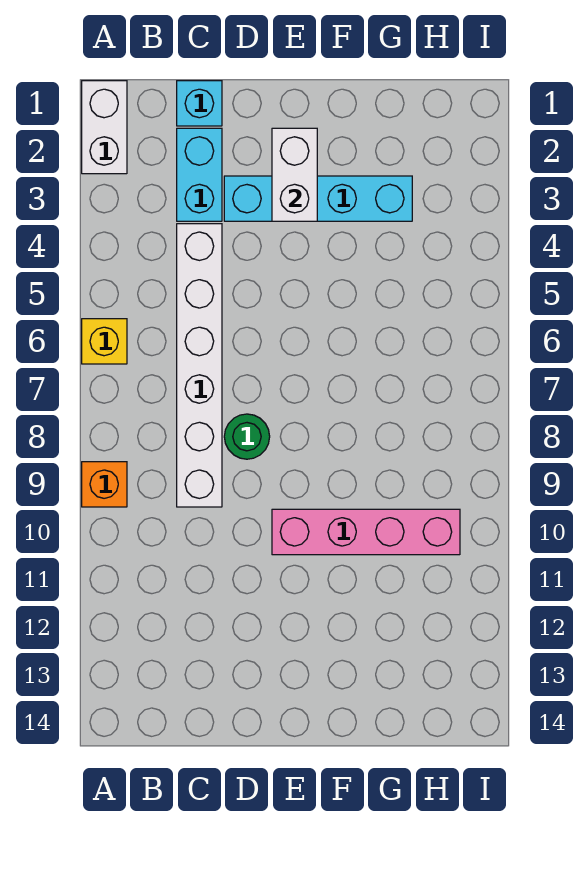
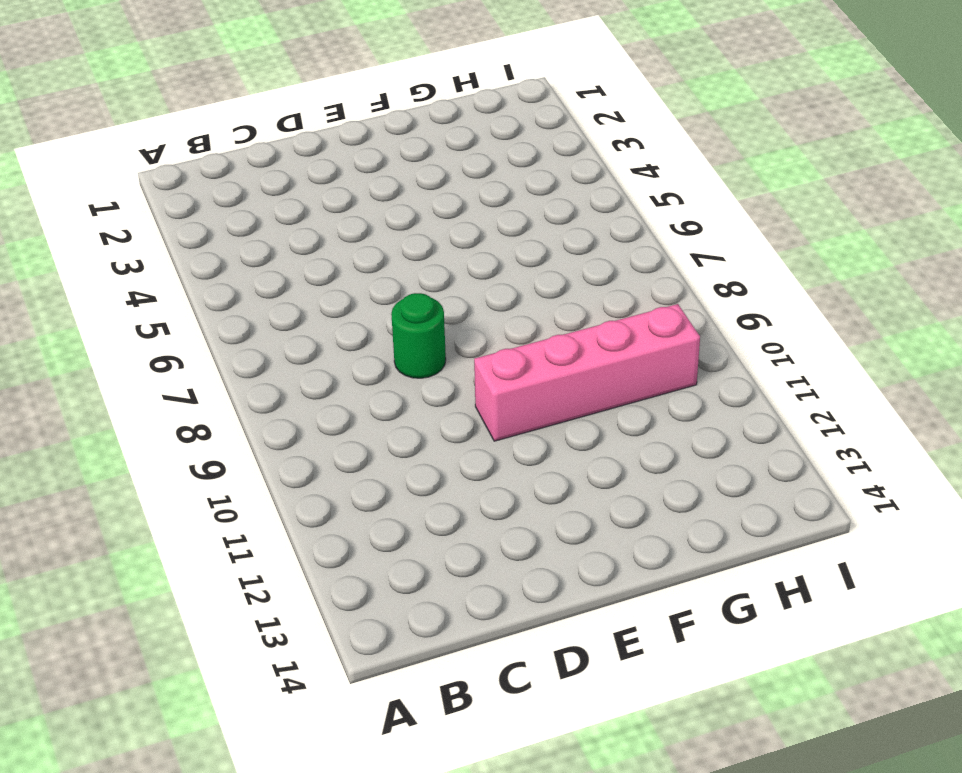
none -> white brick A1:A2 level 1
none -> yellow brick A6 level 1

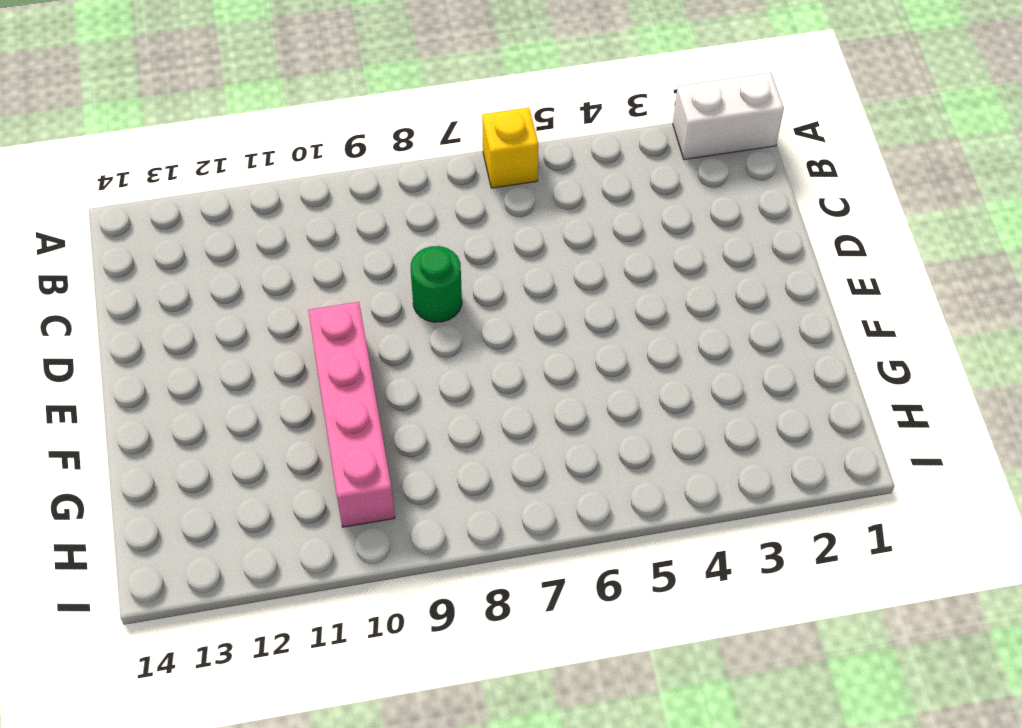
none -> orange brick A9 level 1
none -> cyan brick C1 level 1

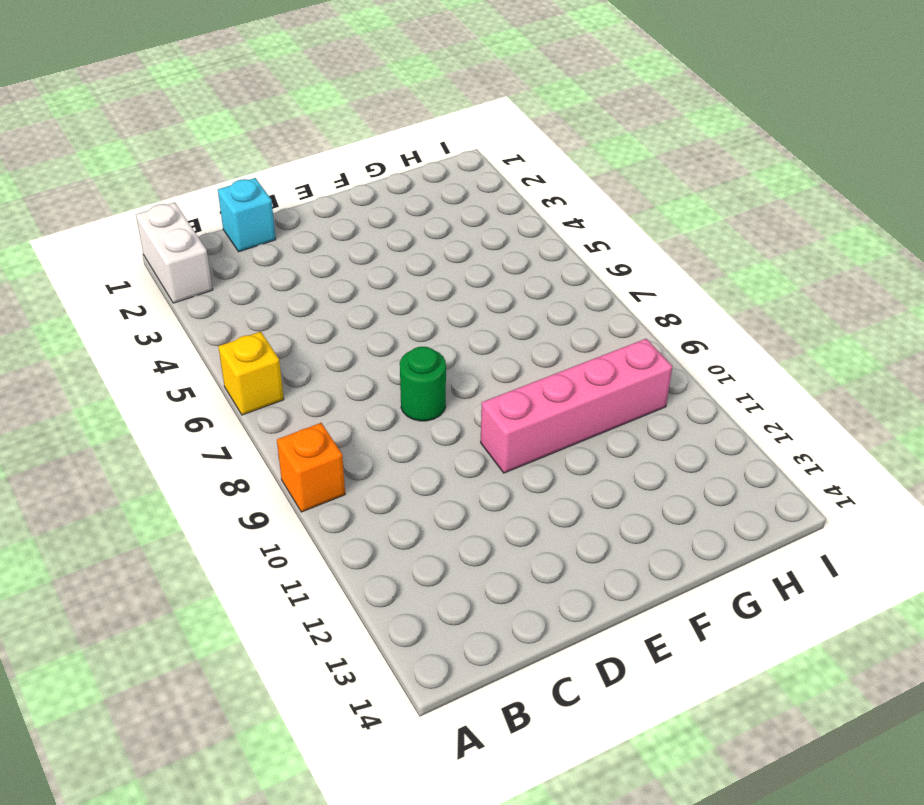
none -> cyan brick C2:C3 level 1
none -> white brick C4:C9 level 1

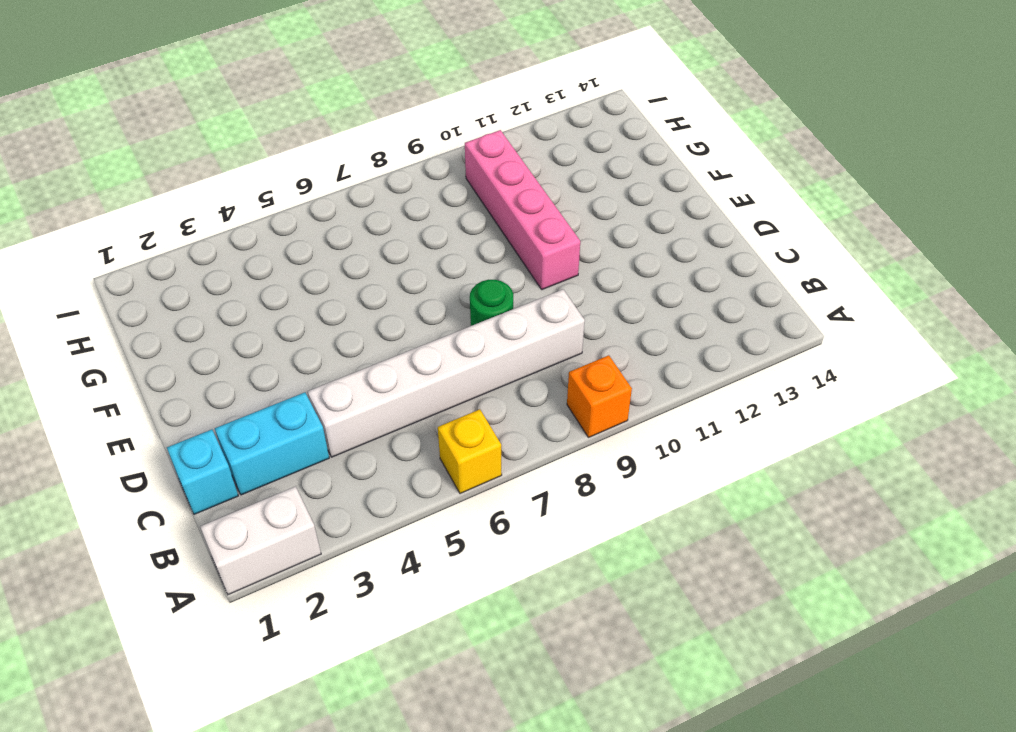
none -> cyan brick D3:G3 level 1
none -> white brick E2:E3 level 2

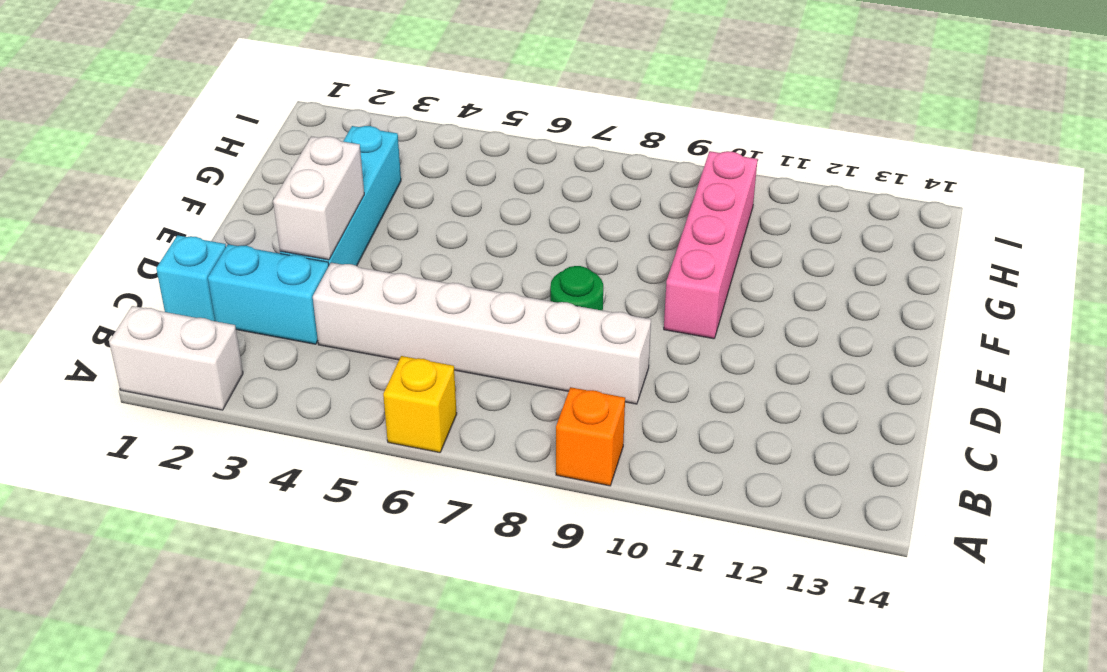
white brick D3:E3 level 2 -> white brick E2:E3 level 2

